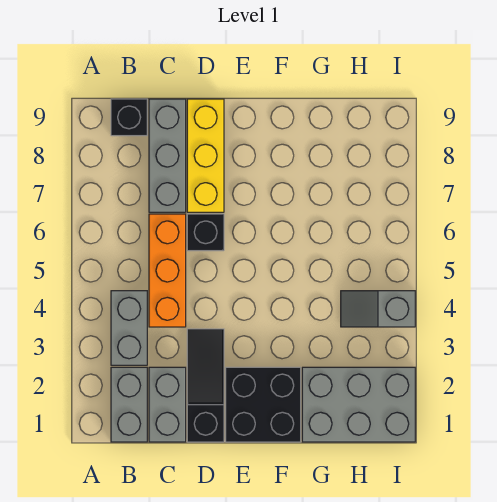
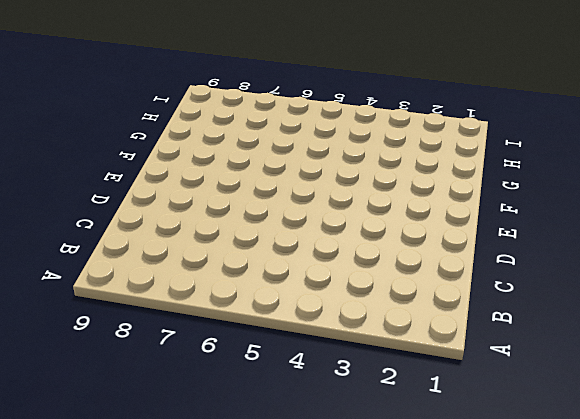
none -> grey brick B1:B2 level 1
none -> grey brick B3:B4 level 1
none -> black brick B9 level 1

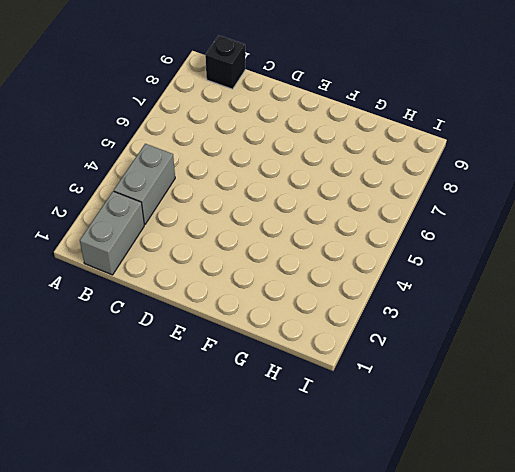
none -> grey brick C1:C2 level 1
none -> orange brick C4:C6 level 1
none -> grey brick C7:C9 level 1

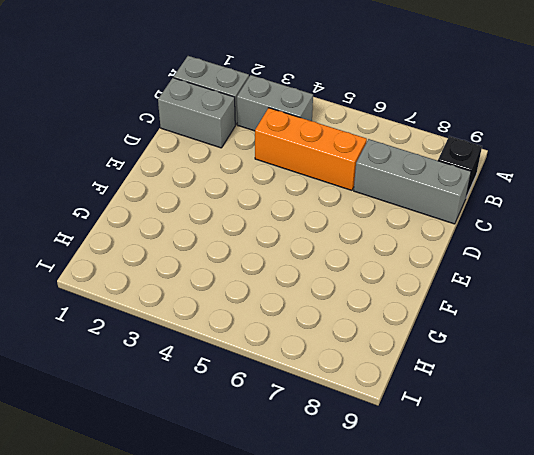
none -> black slope D1:D3 level 1 top 1
none -> black brick D6 level 1
none -> yellow brick D7:D9 level 1

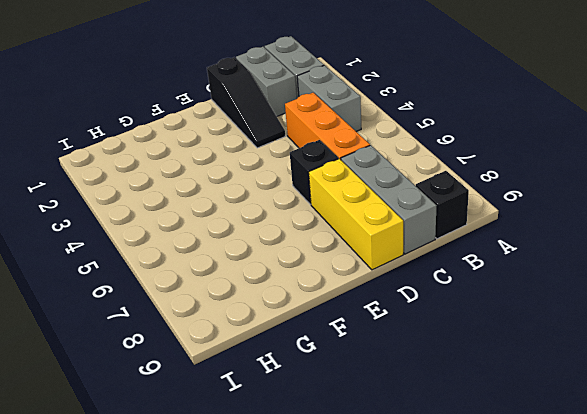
none -> black brick E1:F2 level 1
none -> grey brick G1:I2 level 1
none -> grey slope H4:I4 level 1 top I

